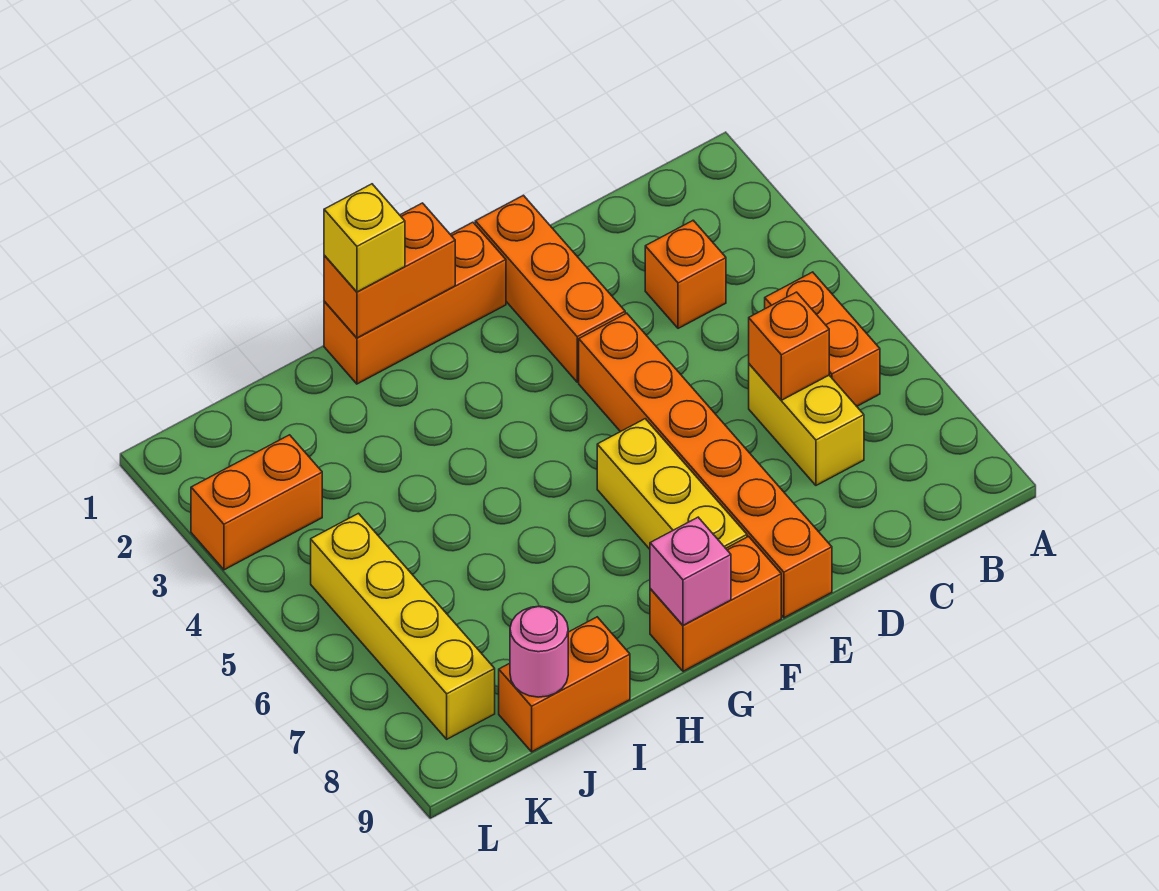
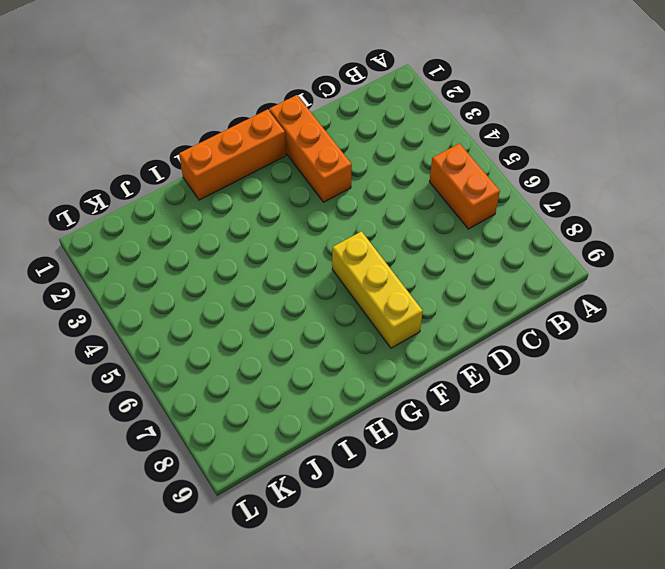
none -> orange brick C3 level 1
none -> yellow brick C6:C7 level 1
none -> orange brick E4:E9 level 1

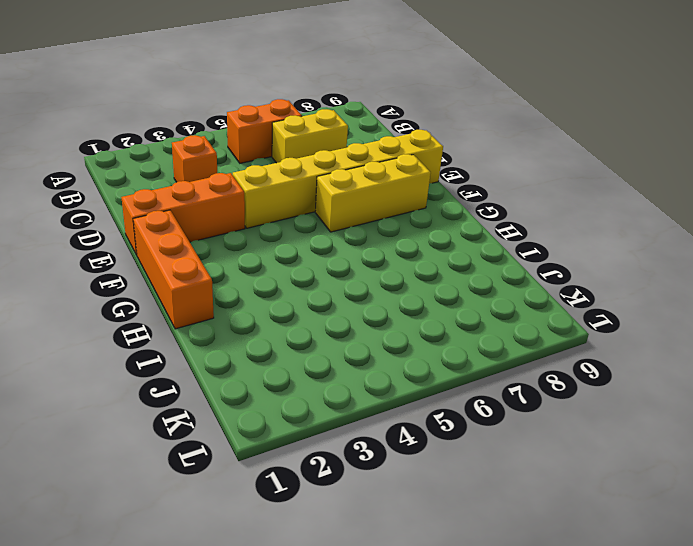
yellow brick E4:E9 level 1 -> orange brick E4:E9 level 1
none -> orange brick F9:G9 level 1
none -> orange brick I9:J9 level 1
none -> orange brick K3:L3 level 1

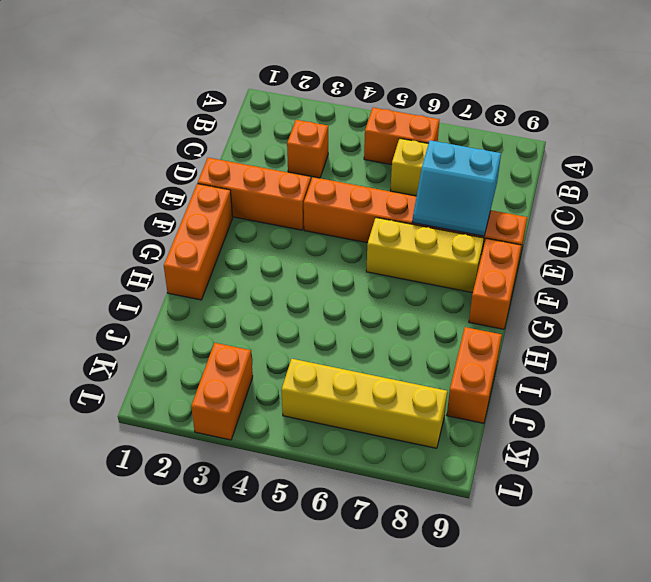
cyan slope D7:E8 level 2 top D -> none
none -> orange brick C6 level 2
none -> orange brick G1:H1 level 2
none -> pink brick G9 level 2

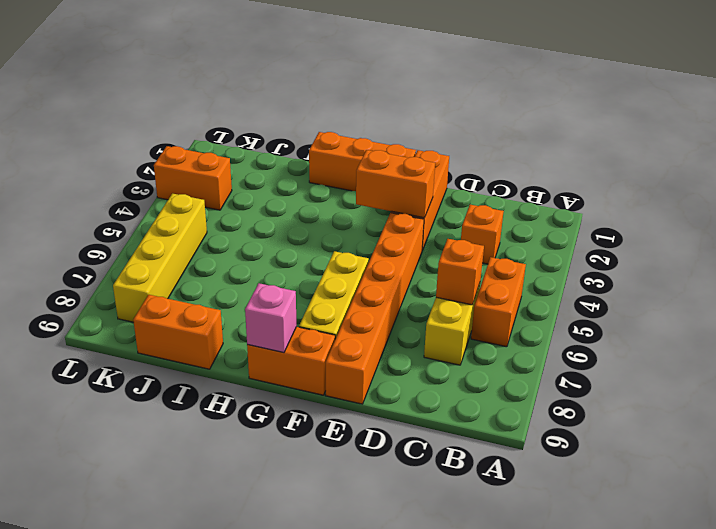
orange brick E3:F3 level 2 -> orange brick G1:H1 level 2
none -> pink round brick J9 level 2
none -> yellow brick H1 level 3

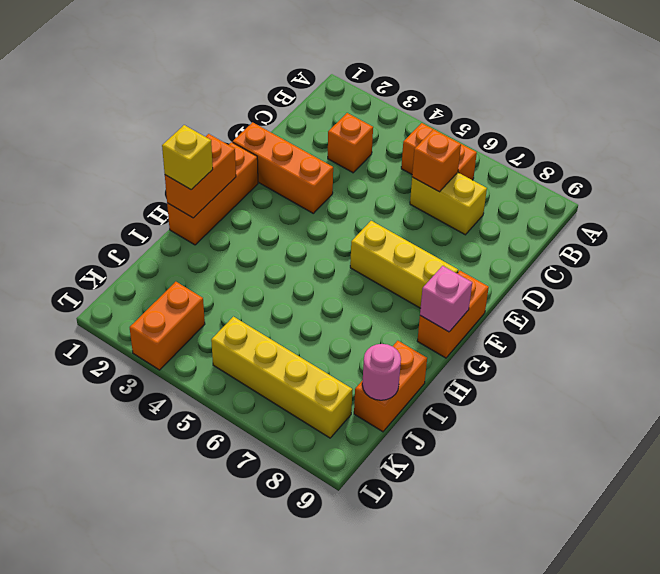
none -> orange brick E4:E9 level 1

